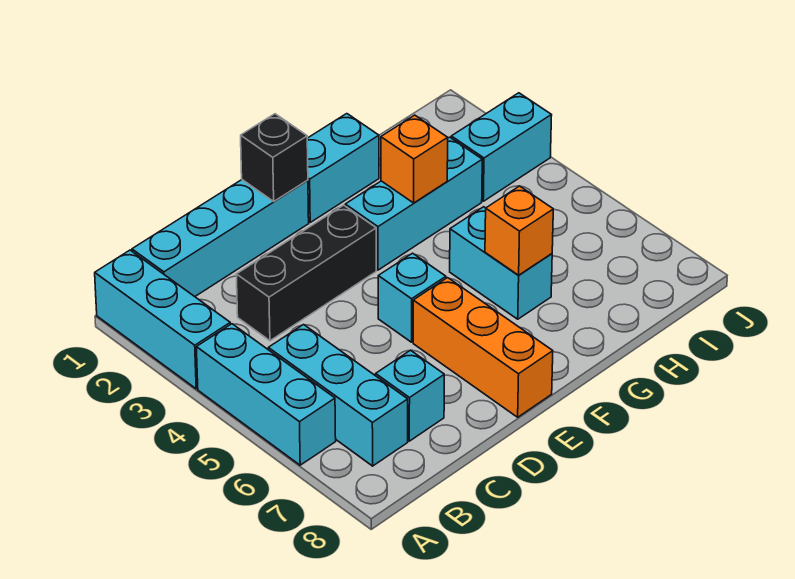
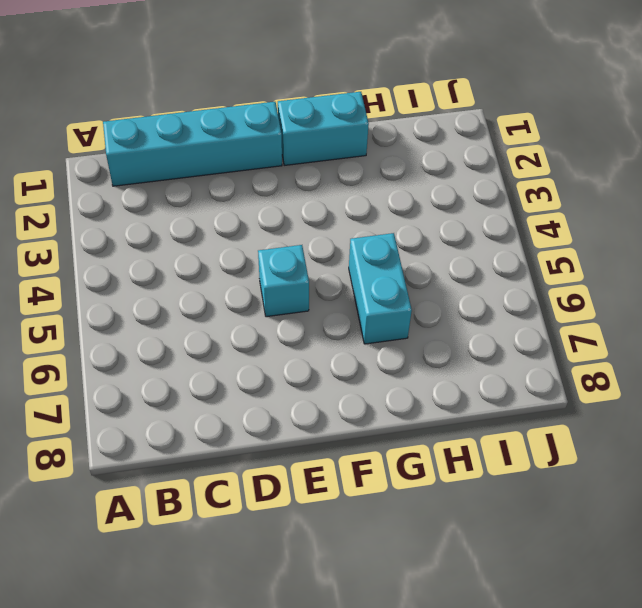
none -> cyan brick A1:A3 level 1
none -> cyan brick A4:A6 level 1
none -> cyan brick B5:B7 level 1

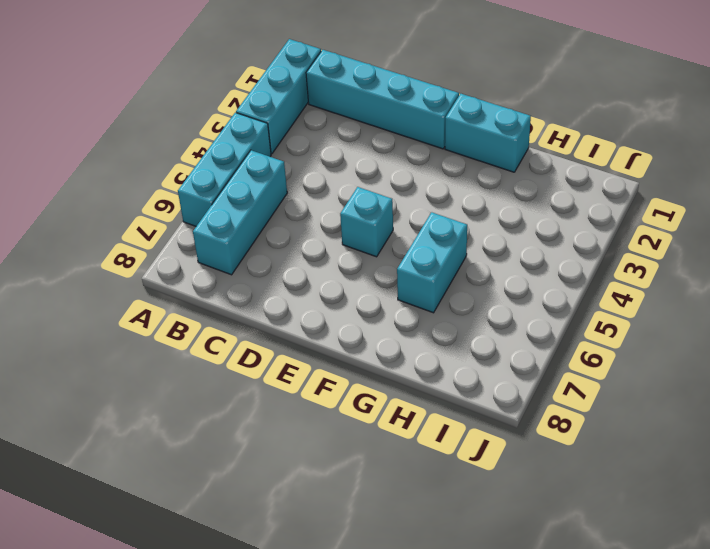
none -> black brick C3:E3 level 1
none -> cyan brick C7 level 1
none -> orange brick E6:E8 level 1

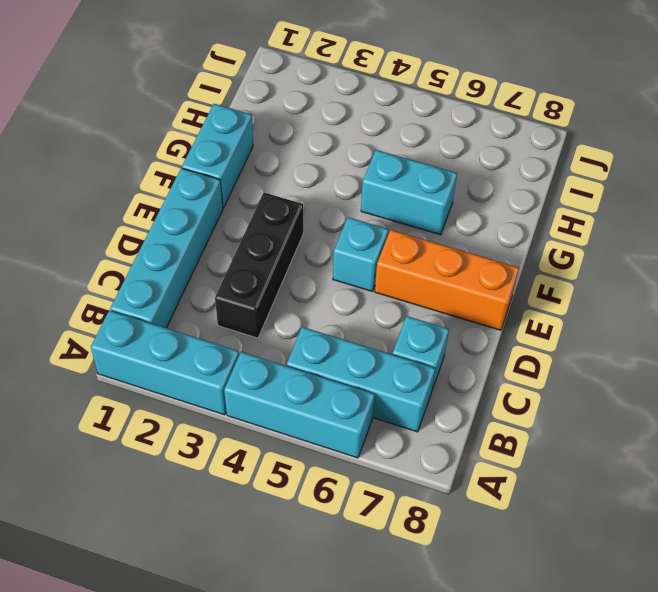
none -> cyan brick F3:H3 level 1
none -> cyan brick I3:J3 level 1
none -> black brick E1 level 2

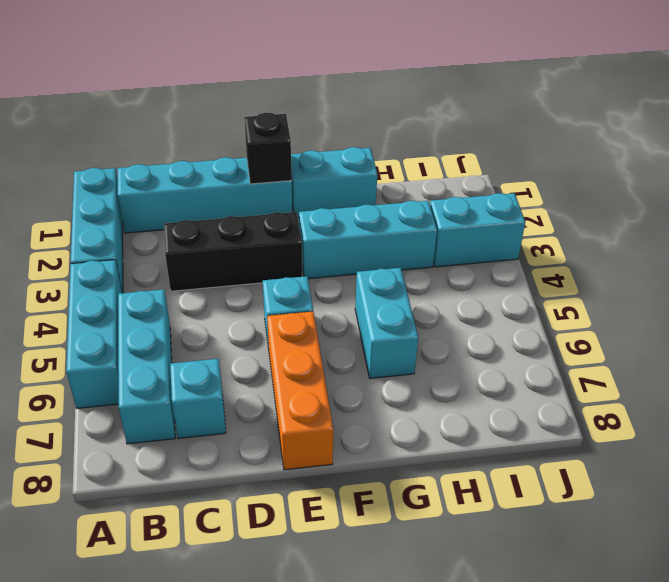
none -> orange brick G3 level 2
none -> orange brick G6 level 2

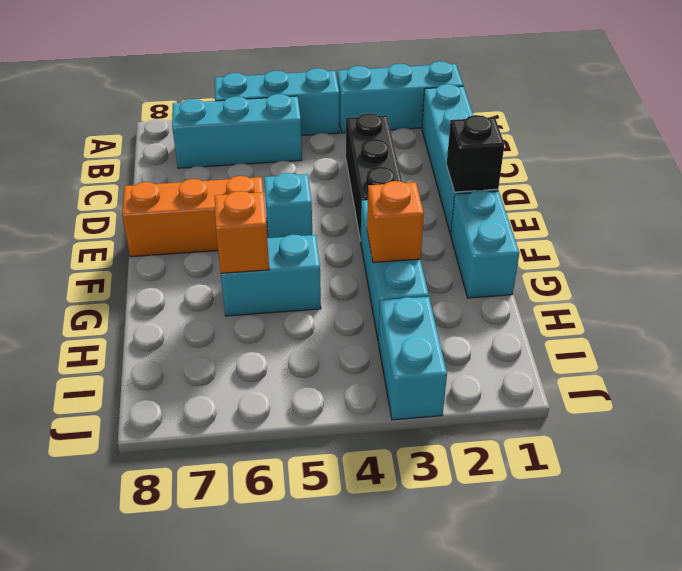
none -> cyan brick C7 level 1

